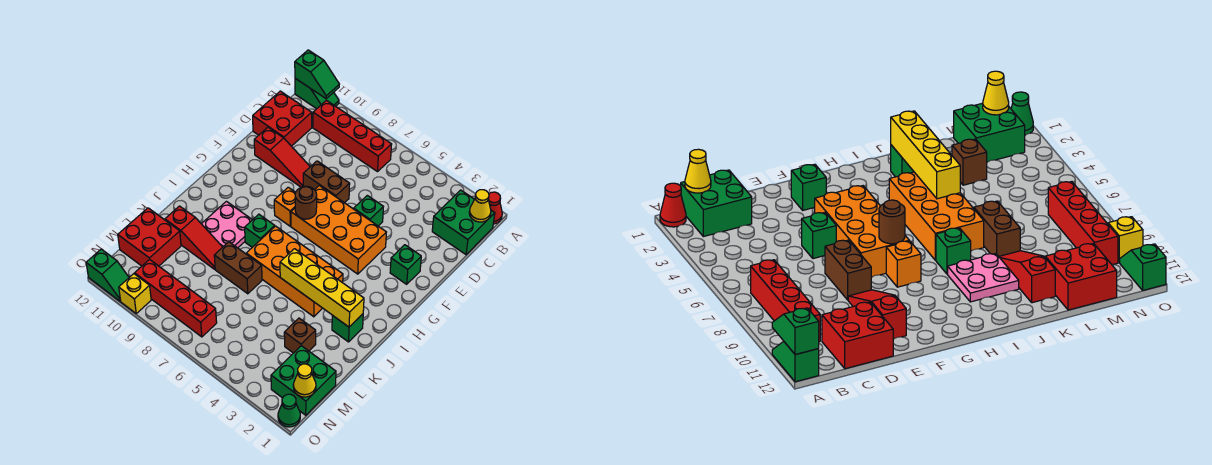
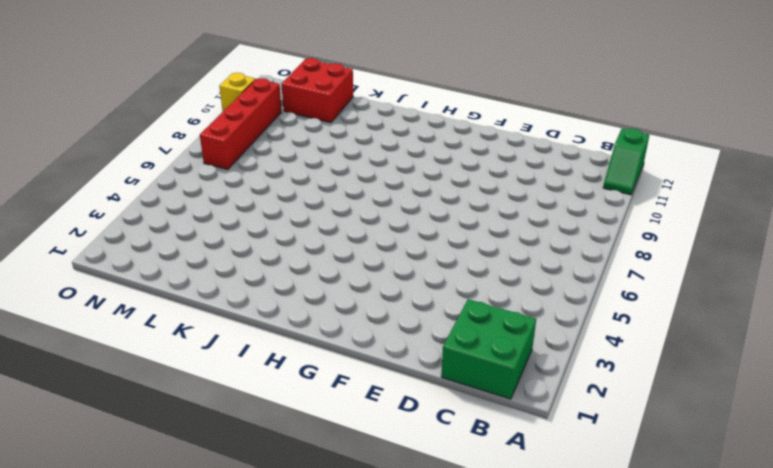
none -> red cone A1 level 1
none -> red brick B7:B10 level 1
none -> red brick C11:D12 level 1

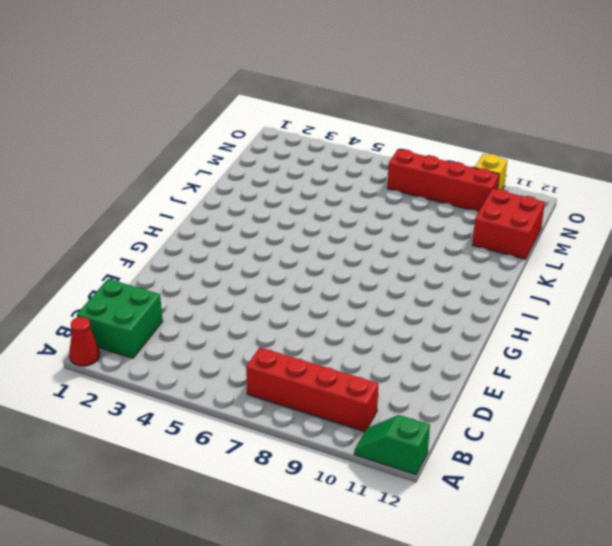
none -> red brick C11:D12 level 1
none -> green brick E5 level 1
none -> brown brick E7:E8 level 1

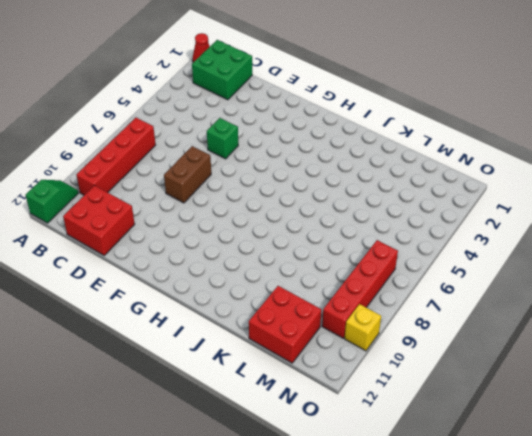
none -> red slope E9:E11 level 1 top 11
none -> green brick F2 level 1
none -> orange brick F4:G7 level 1

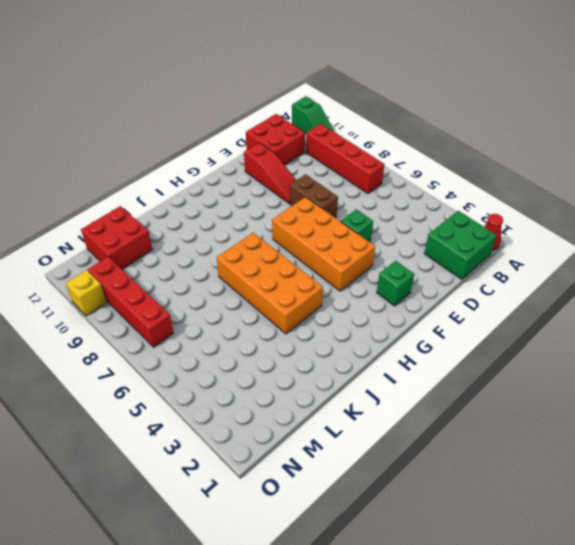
none -> orange brick G8 level 1
none -> green brick I8 level 1
none -> pink plate I9:J10 level 1

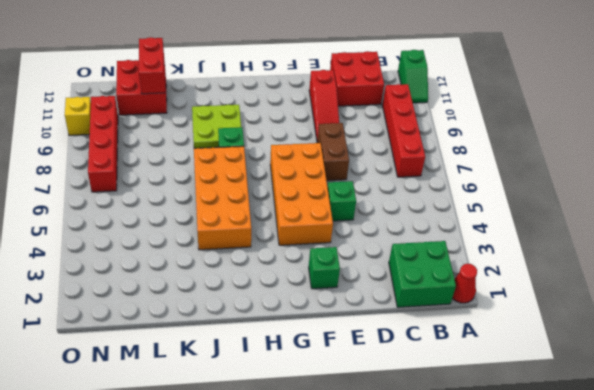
lime plate I9:J10 level 1 -> pink plate I9:J10 level 1
red brick L11:L12 level 2 -> none
none -> orange brick G8 level 1
none -> green brick J2 level 1
none -> brown brick K7:K8 level 1

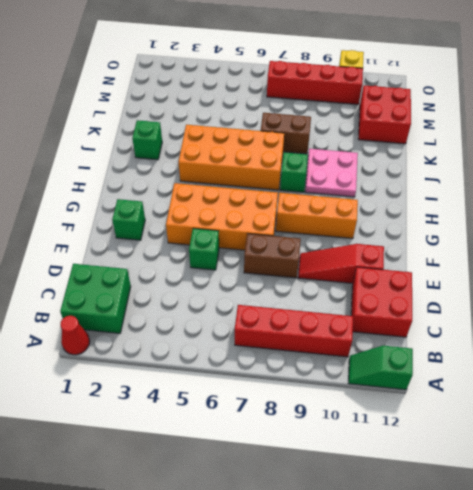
orange brick G8:G10 level 1 -> orange brick G8 level 1
none -> red slope K9:K11 level 1 top 11
none -> brown brick L3 level 1
none -> green brick M1:N2 level 1

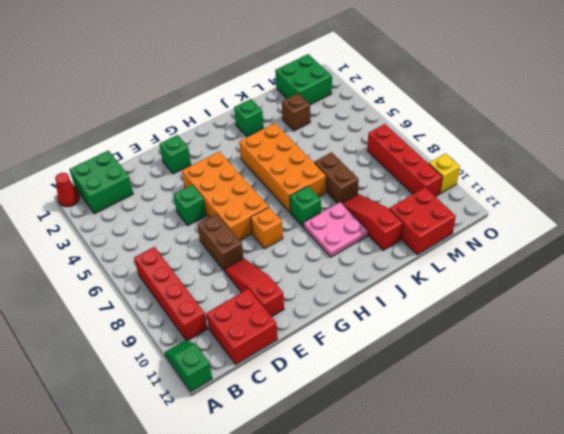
none -> green cone O1 level 1
none -> green slope O11:O12 level 1 top 12
none -> green slope A11:A12 level 2 top 12

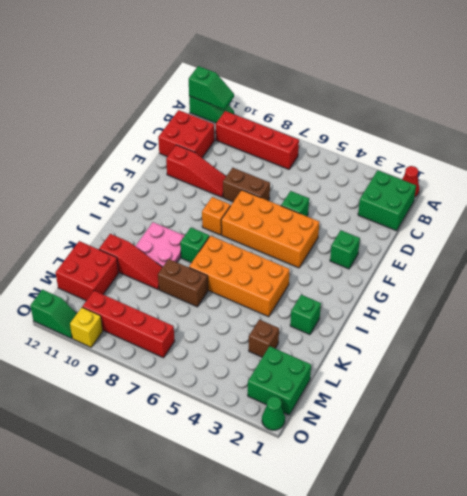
none -> yellow cone B1 level 2
none -> brown round brick G7 level 2
none -> yellow brick J2:J5 level 2

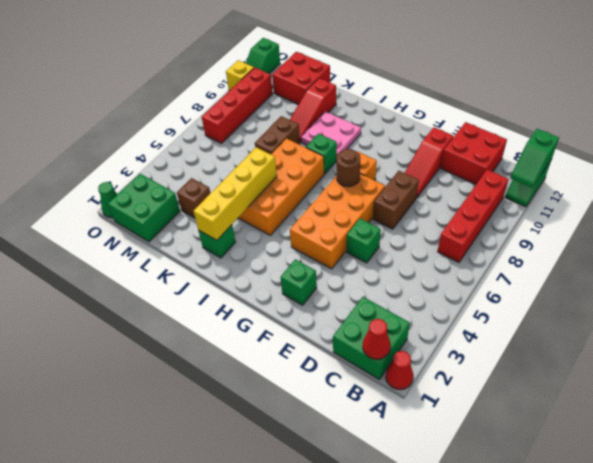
red cone B1 level 2 -> yellow cone B1 level 2
none -> yellow cone N1 level 2

